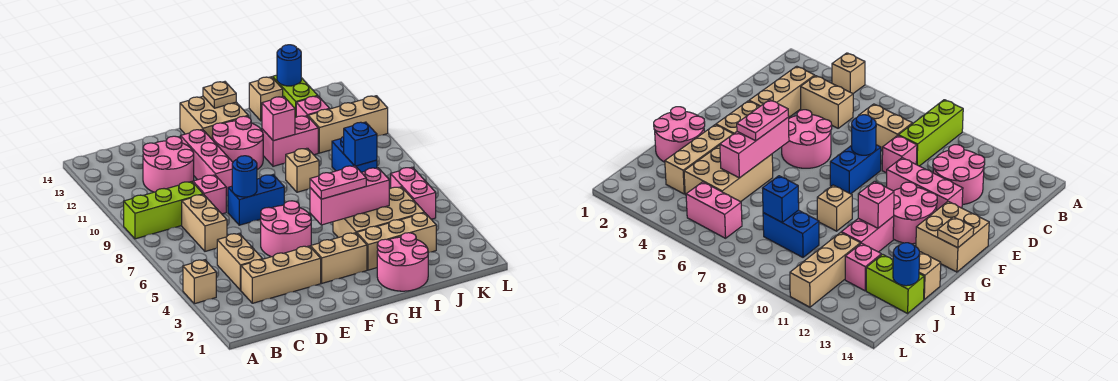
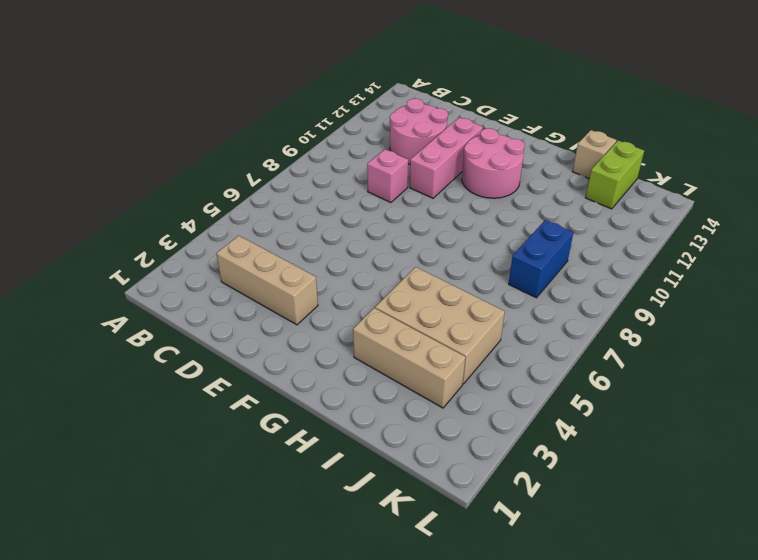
none -> tan brick A4 level 1
none -> lime brick A9:C9 level 1
none -> tan brick C4:C5 level 1
none -> tan brick C7:C8 level 1

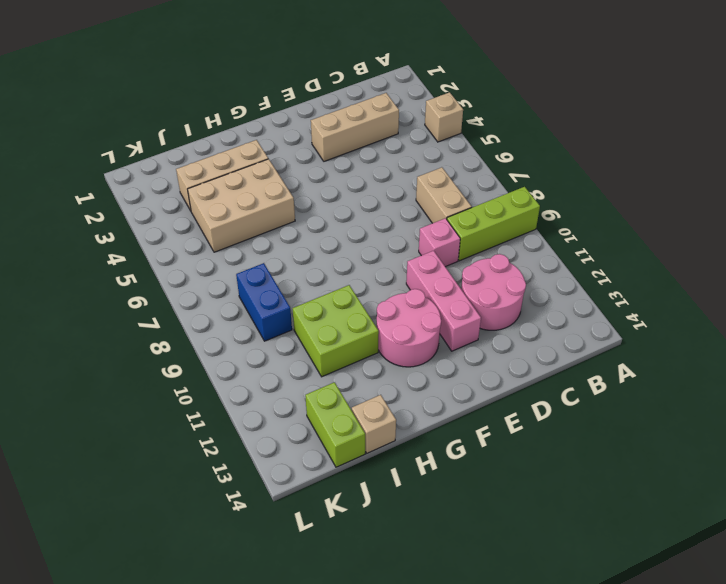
lime brick H10:I11 level 1 -> pink brick H11:I11 level 1
none -> tan brick C4:C5 level 1
none -> pink round brick E5:F6 level 1
none -> blue brick E8:F8 level 1
none -> tan brick F3:G3 level 1

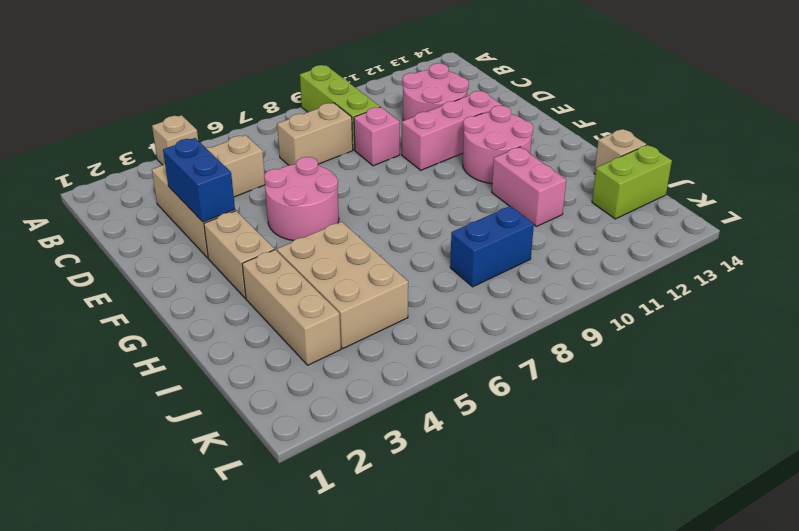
blue brick D3:E3 level 2 -> blue brick E8:F8 level 1
none -> tan brick F13:G14 level 1
none -> pink round brick H1:I2 level 1
none -> tan brick H9 level 1
none -> tan brick J11:L11 level 1

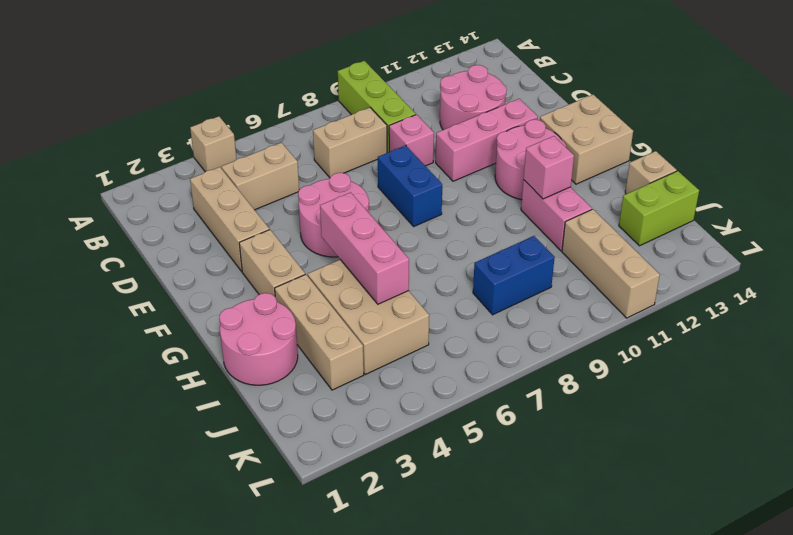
none -> tan brick H9 level 1
none -> pink brick J12 level 1
none -> pink brick K5:K6 level 1
none -> blue round brick E8 level 2

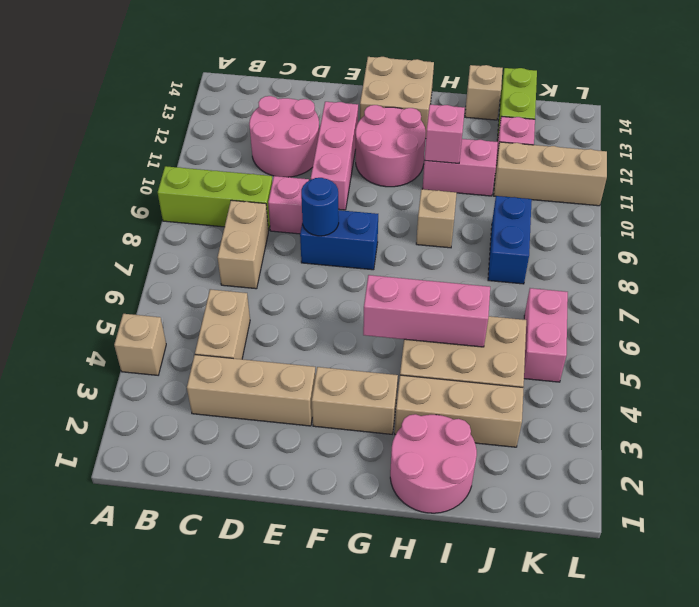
none -> pink round brick E5:F6 level 1
none -> tan plate G14 level 2
none -> blue brick J8 level 2
none -> blue round brick J14 level 2

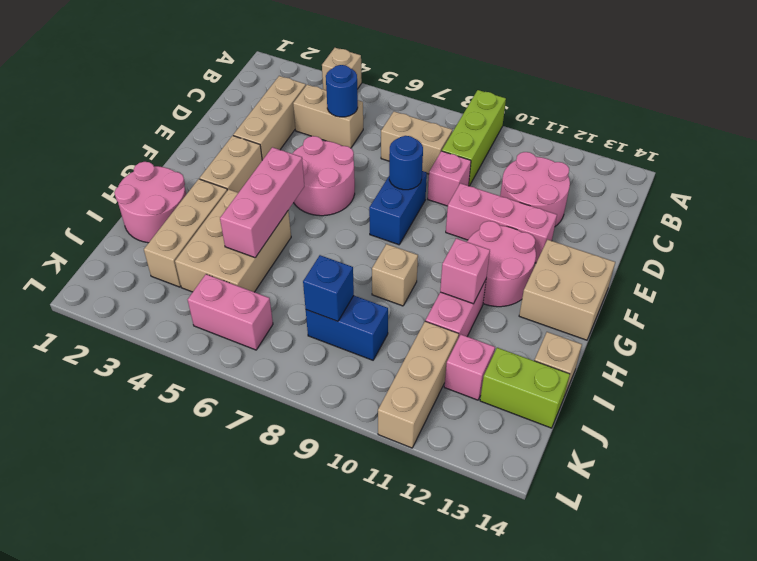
blue round brick C5 level 2 -> blue round brick J14 level 2
none -> tan plate G14 level 2
none -> pink plate G5:H5 level 3

